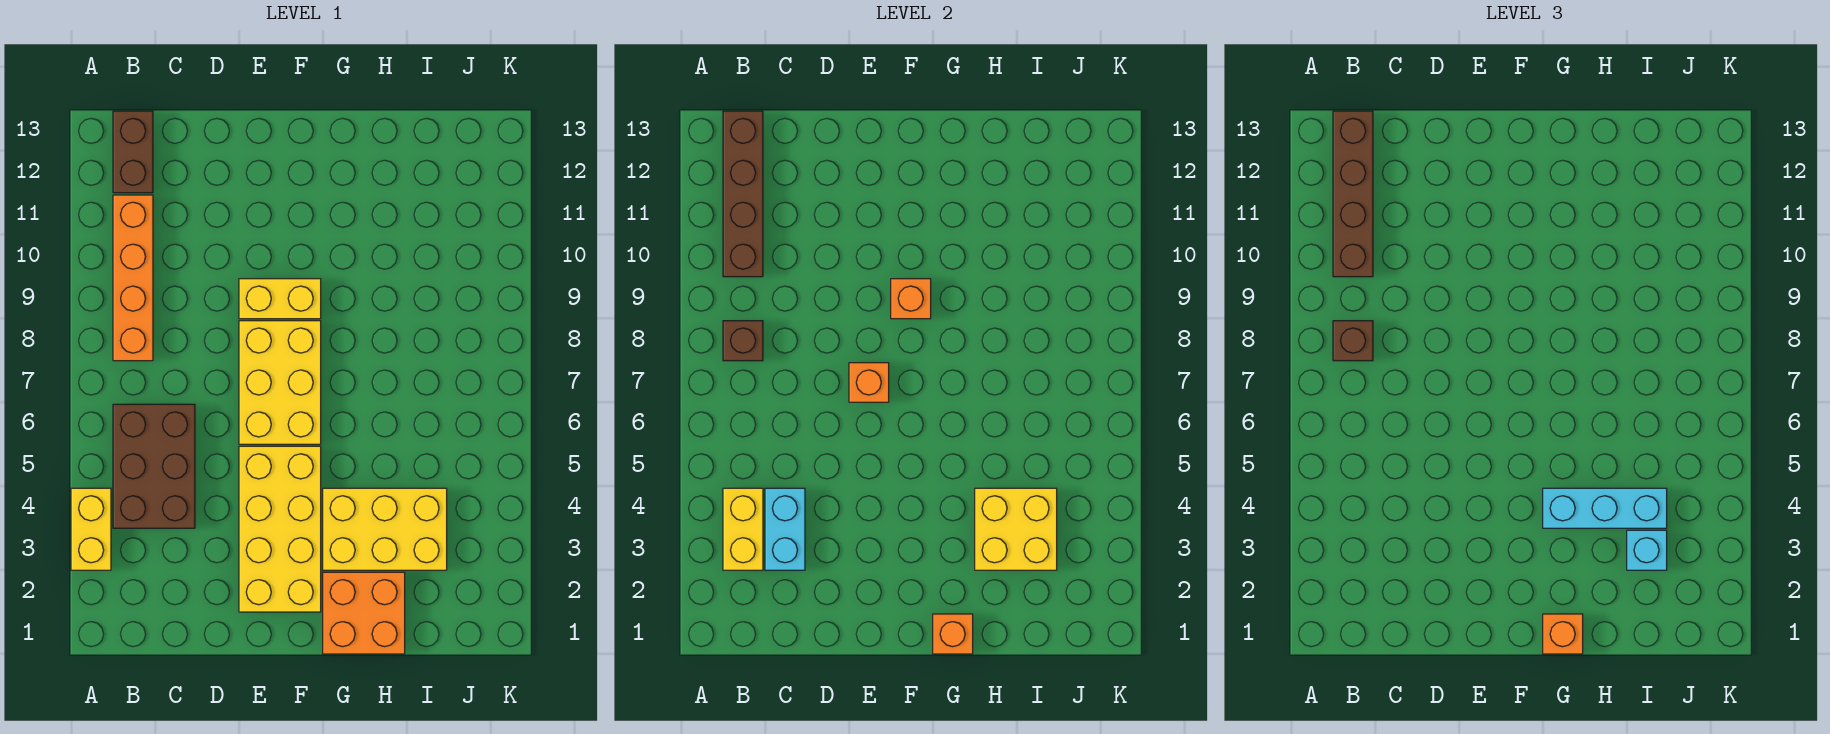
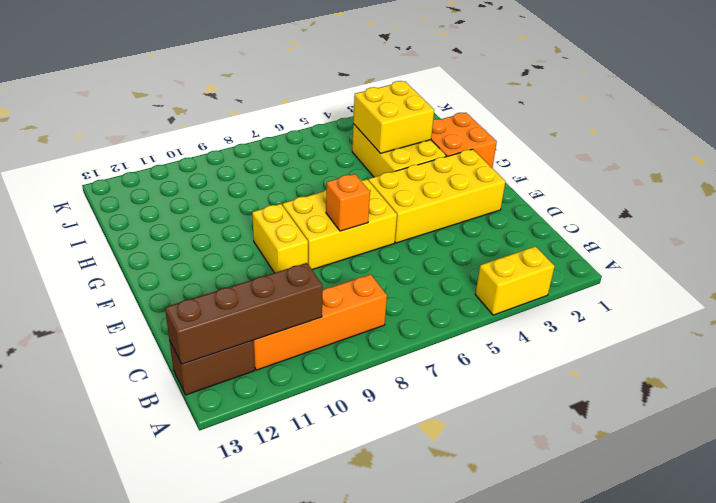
none -> brown brick B4:C6 level 1
none -> yellow brick B3:B4 level 2
none -> brown brick B8 level 2

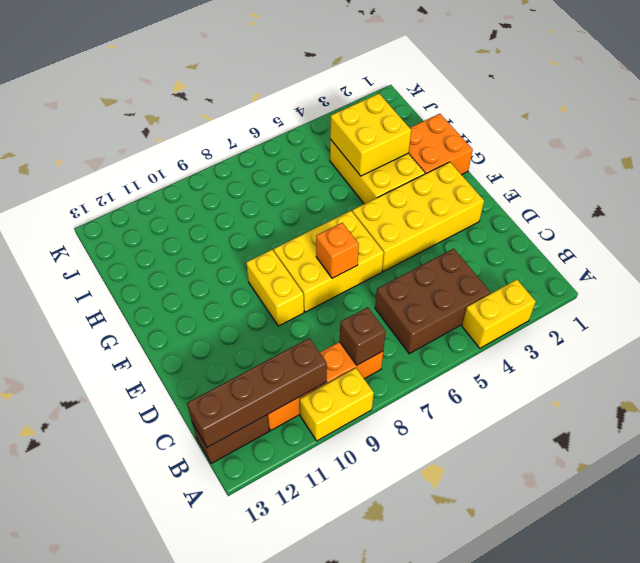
yellow brick A9:A10 level 1 -> yellow brick B3:B4 level 2
none -> cyan brick C3:C4 level 2
none -> orange brick F9 level 2
none -> orange brick G1 level 2

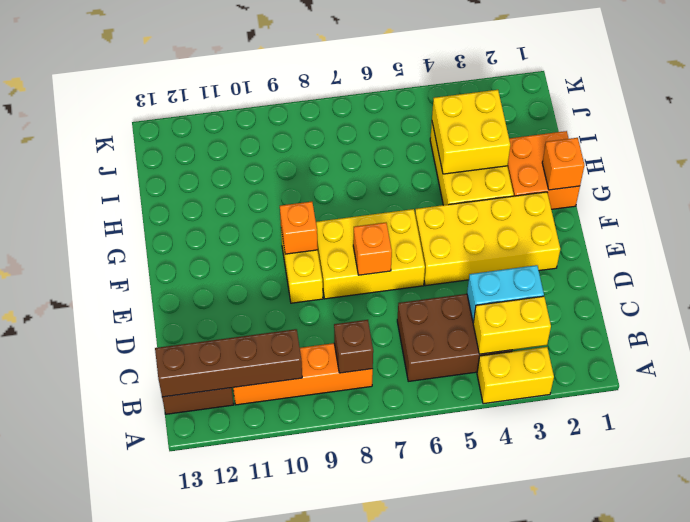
none -> brown brick B8 level 3
none -> brown brick B10:B13 level 3
none -> orange brick G1 level 3

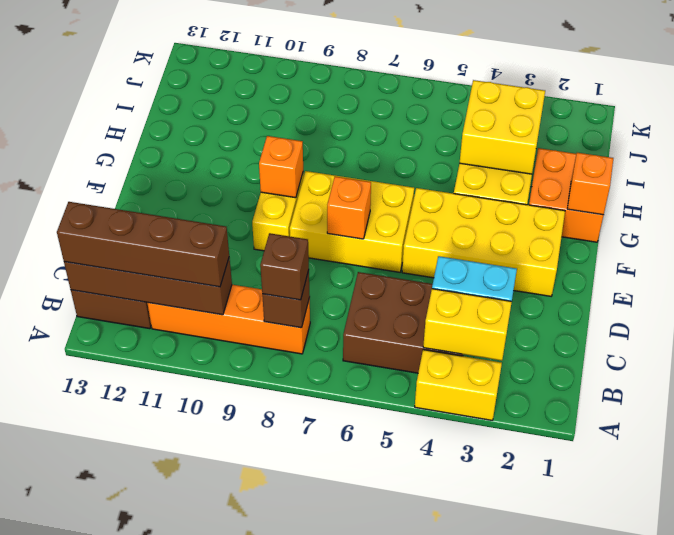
none -> orange brick G1 level 3
none -> cyan brick G4:I4 level 3
none -> cyan brick I3 level 3

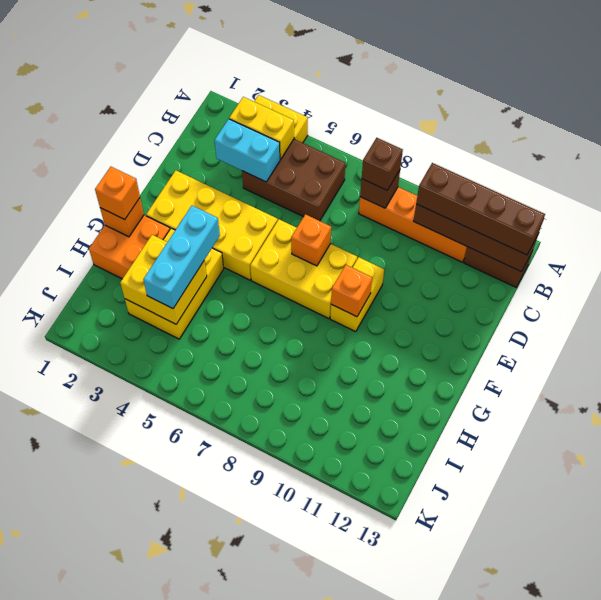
none -> cyan brick I3 level 3

